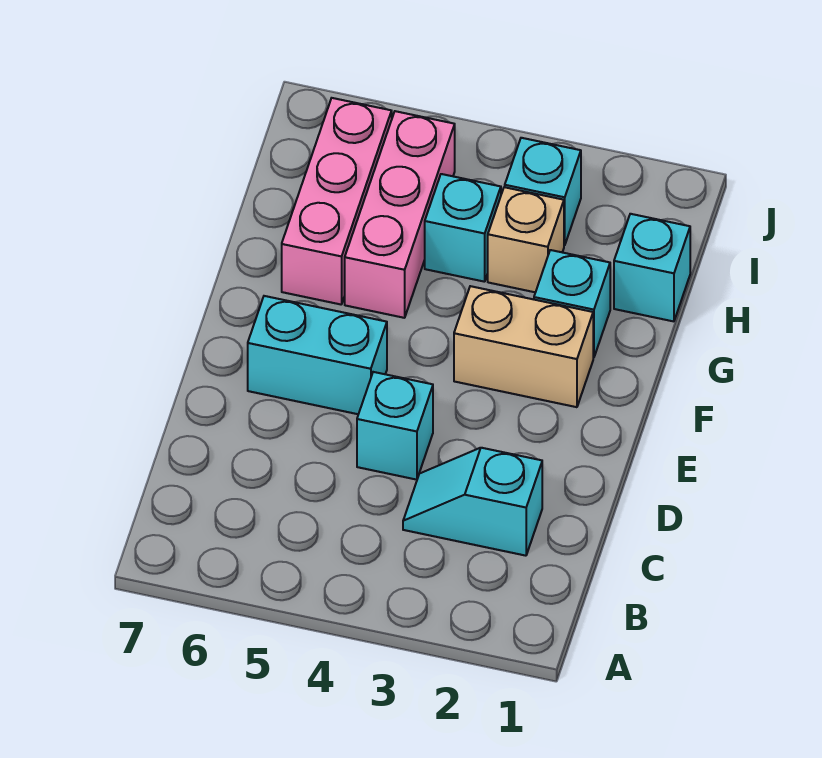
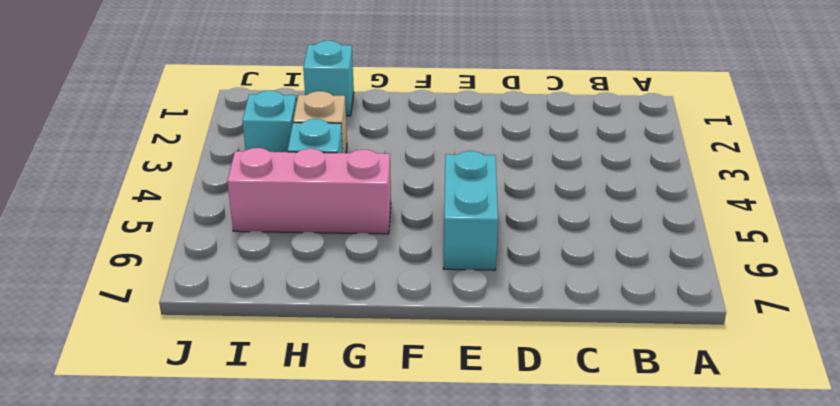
none -> cyan slope C2:C3 level 1 top 2
none -> cyan brick D4 level 1

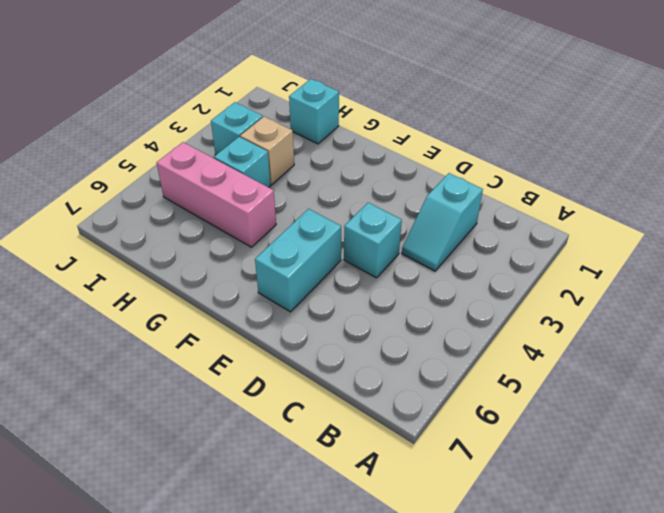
none -> tan brick F2:F3 level 1
none -> cyan brick G2 level 1

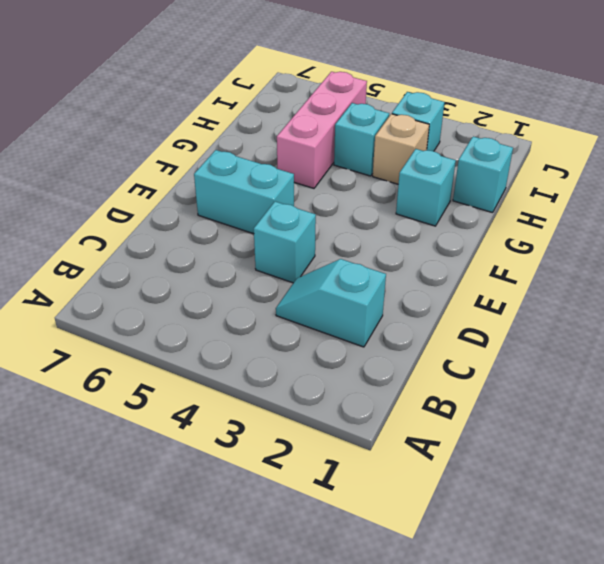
none -> tan brick F2:F3 level 1
none -> pink brick G6:I6 level 1

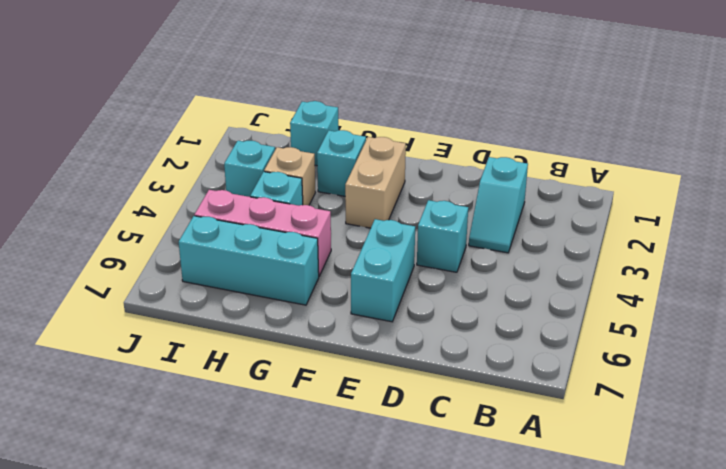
cyan brick G6:I6 level 1 -> pink brick G6:I6 level 1

